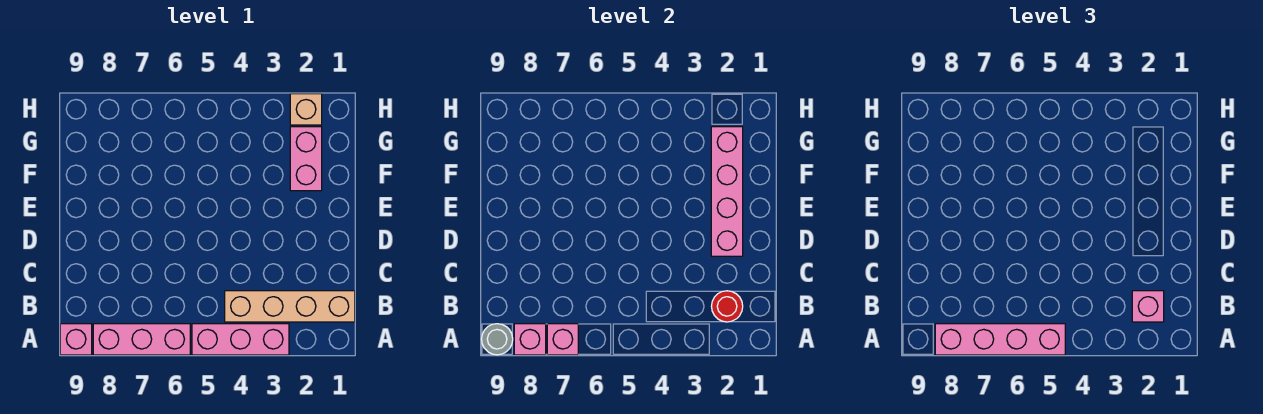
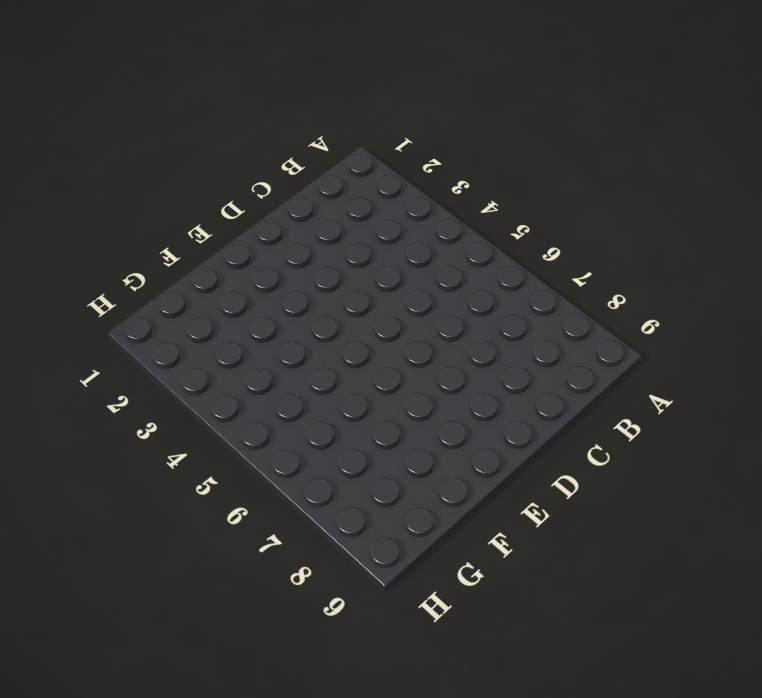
none -> pink brick A3:A5 level 1
none -> pink brick A6:A8 level 1
none -> pink brick A9 level 1

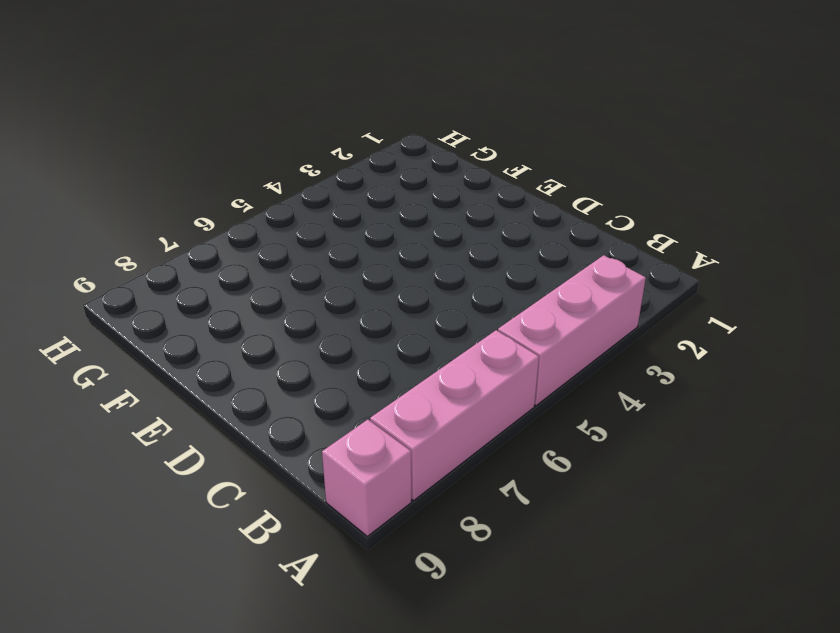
none -> tan brick B1:B4 level 1
none -> pink brick F2:G2 level 1
none -> tan brick H2 level 1

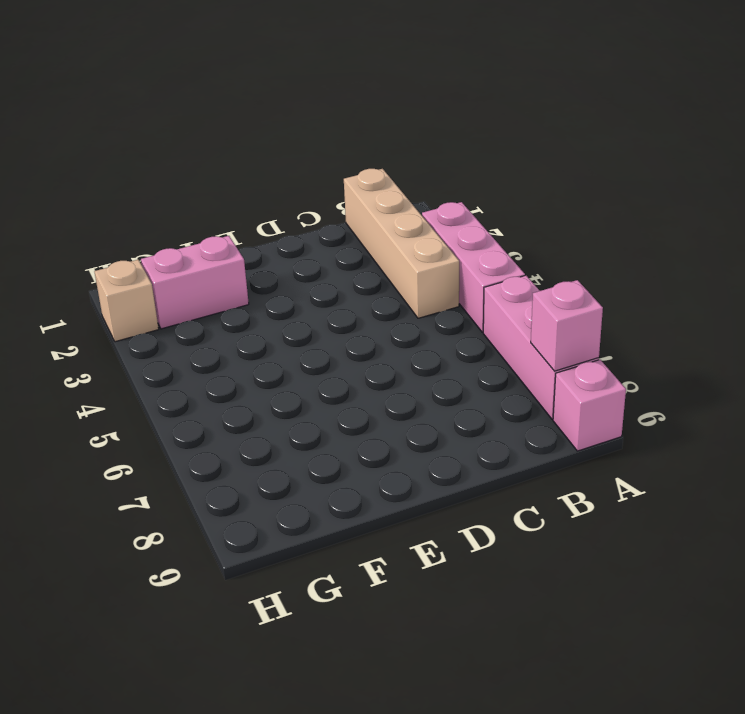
none -> pink brick A7 level 2
none -> grey round brick A9 level 2
none -> red round brick B2 level 2

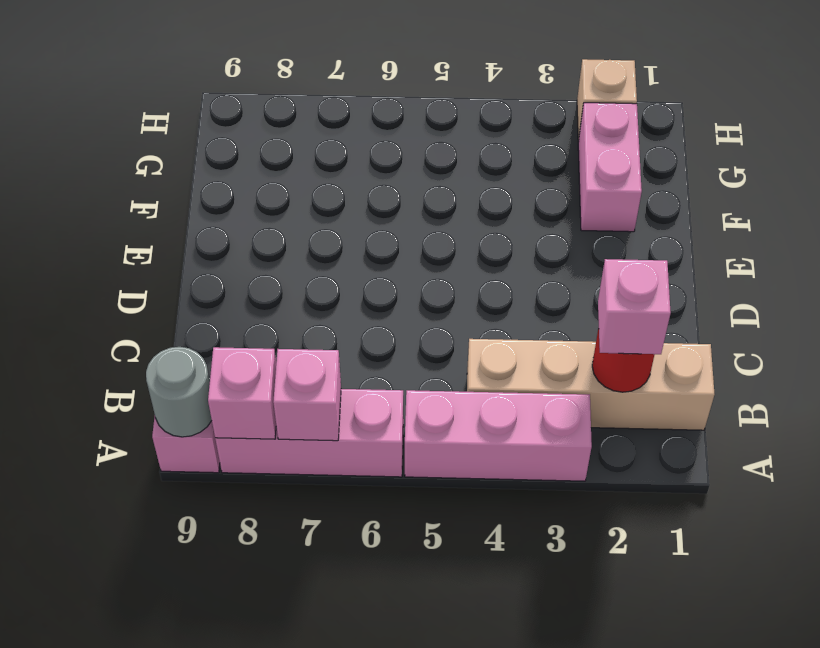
none -> pink brick D2:G2 level 2
none -> pink brick A5:A8 level 3

